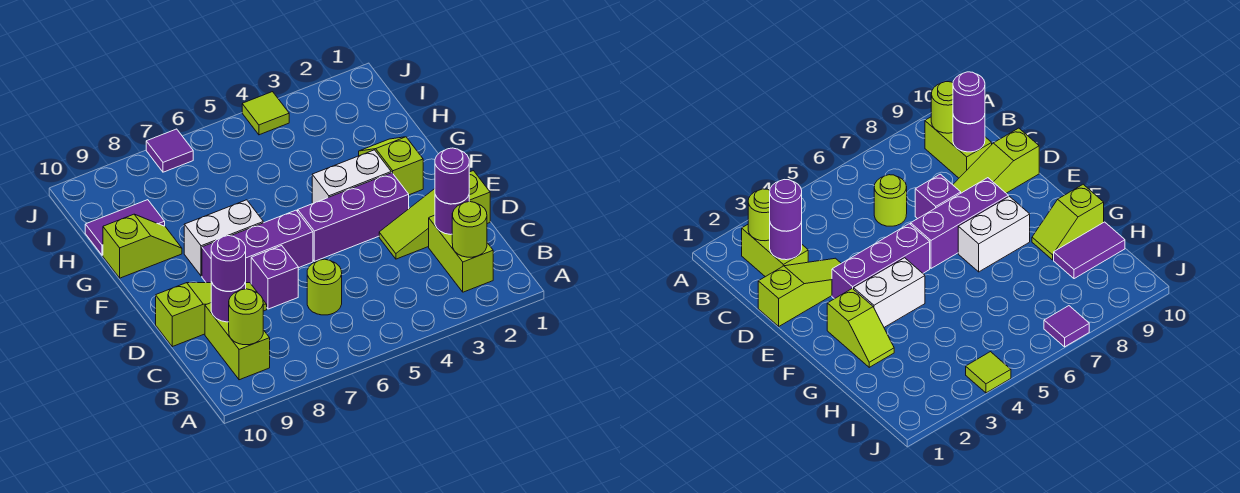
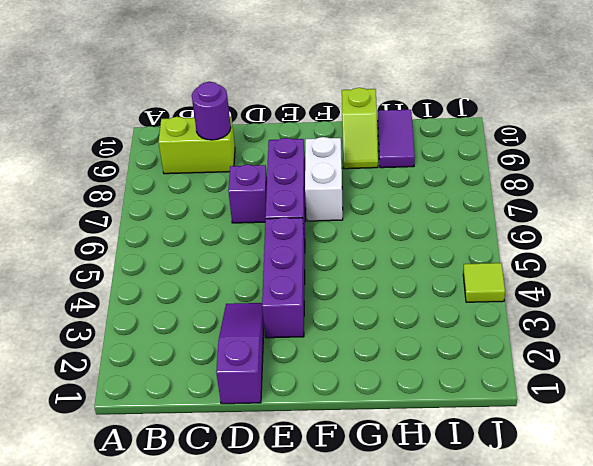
purple slope D1:D3 level 1 top 1 -> lime slope D1:D3 level 1 top 1
none -> lime brick B2:C2 level 1
none -> lime round brick C6 level 1
none -> lime slope D8:D10 level 1 top 10

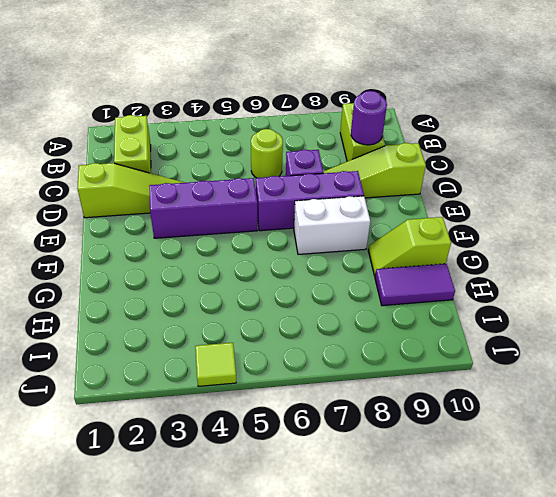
none -> lime slope F2:G2 level 1 top F
none -> white brick F3:F4 level 1
none -> purple tile J7 level 1

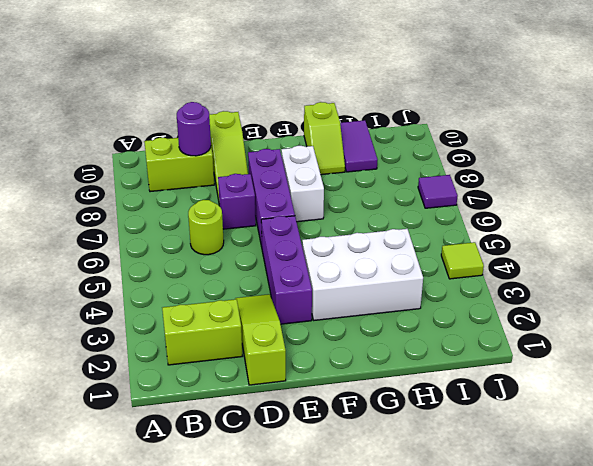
white brick F3:H4 level 1 -> white brick F3:F4 level 1
none -> lime slope F2:G2 level 1 top F
none -> lime round brick B2 level 2
none -> lime round brick B9 level 2

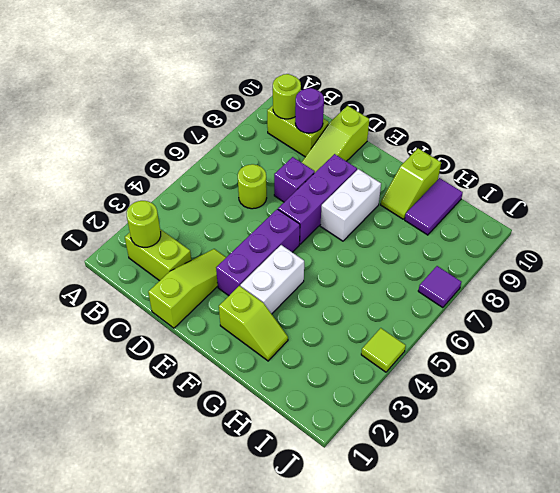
none -> purple round brick C2 level 2
none -> purple round brick C2 level 3
none -> purple round brick C9 level 3

